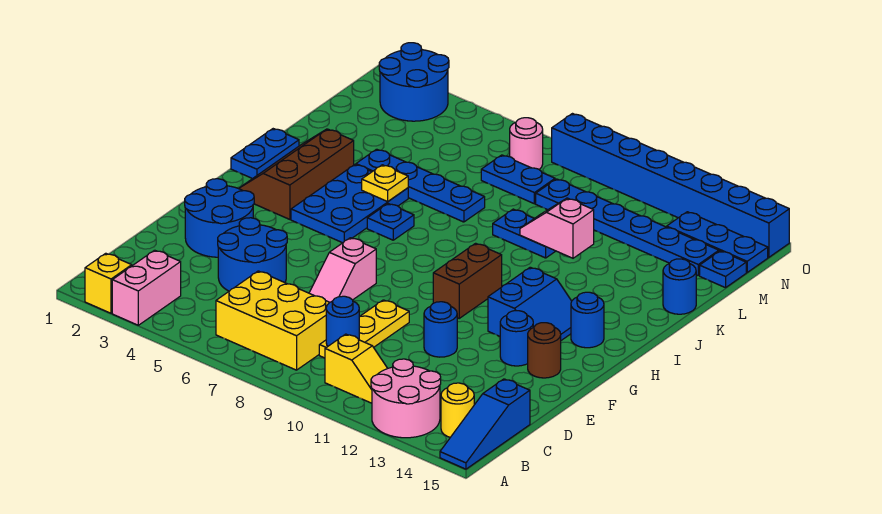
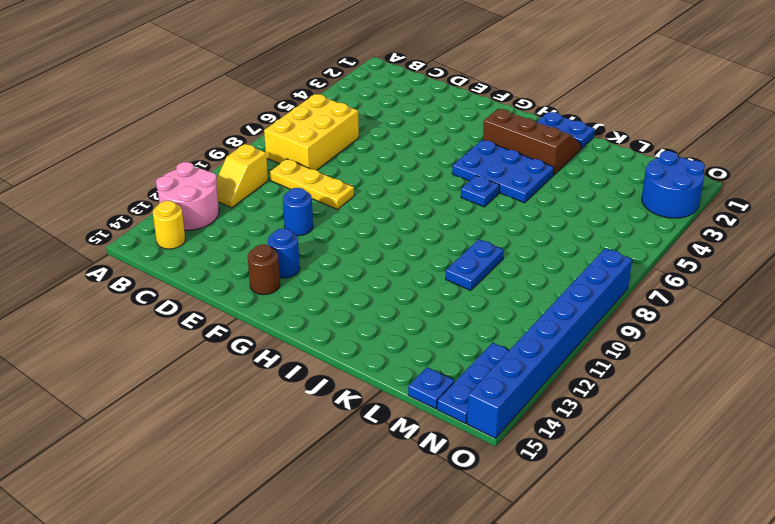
none -> yellow brick A2 level 1
none -> pink brick A3:B3 level 1
none -> blue slope A15:C15 level 1 top C
none -> blue round brick D4:E5 level 1

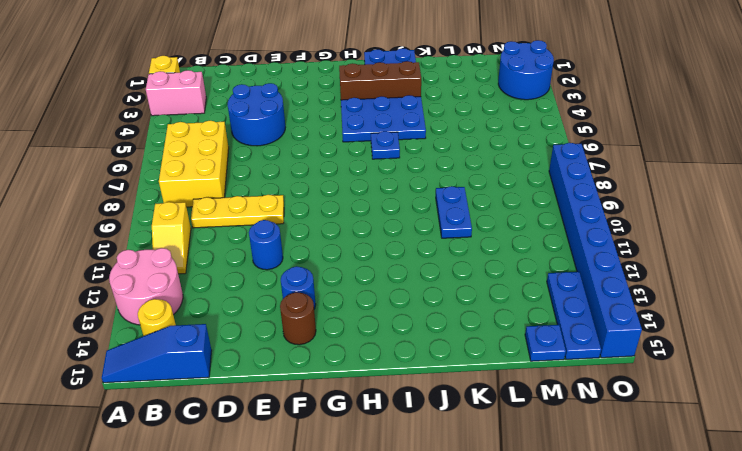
none -> blue round brick E2:F3 level 1
none -> pink slope E7:F7 level 1 top F
none -> brown brick G10:H10 level 1
none -> blue slope G12:H13 level 1 top 12

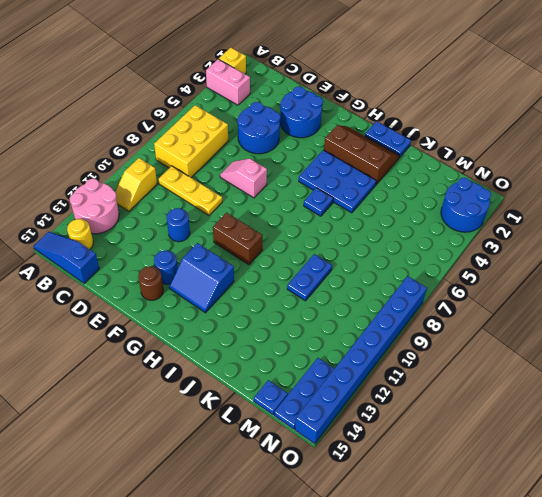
none -> blue round brick H14 level 1
none -> blue plate K4:K7 level 1
none -> blue round brick K15 level 1
none -> blue plate M7:M8 level 1

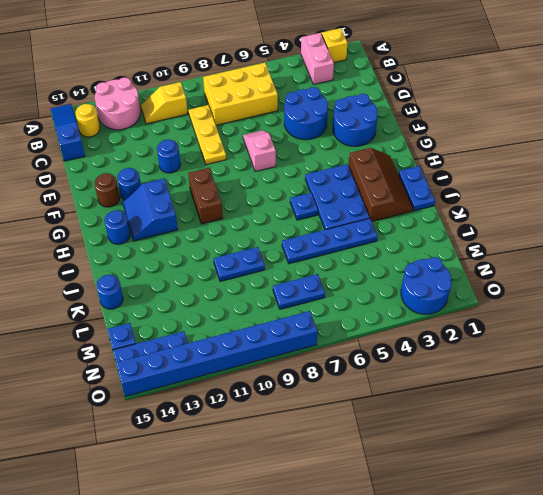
none -> blue plate M9:M14 level 1
none -> pink round brick N7 level 1
none -> blue round brick C9 level 2
none -> yellow plate J5 level 2

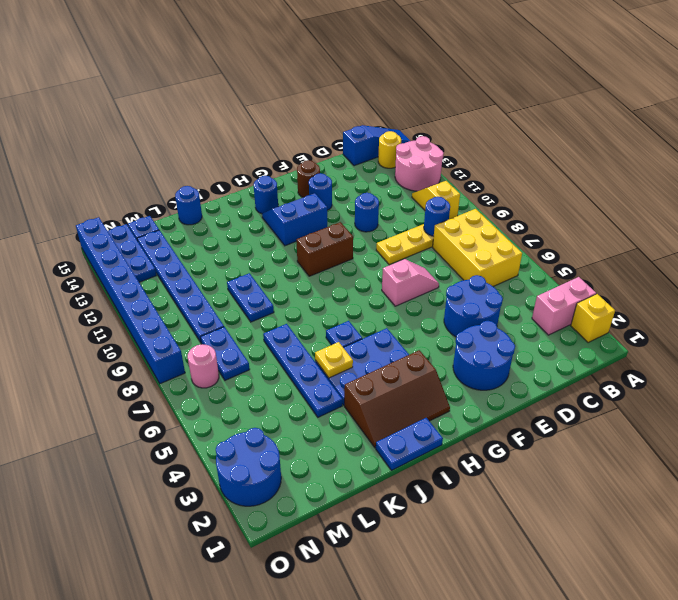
none -> pink slope K10:K11 level 2 top 11

